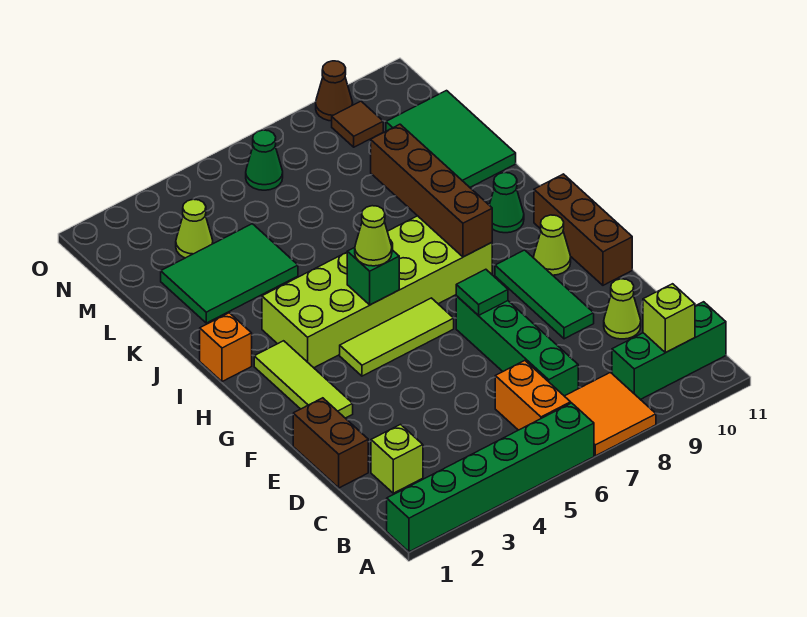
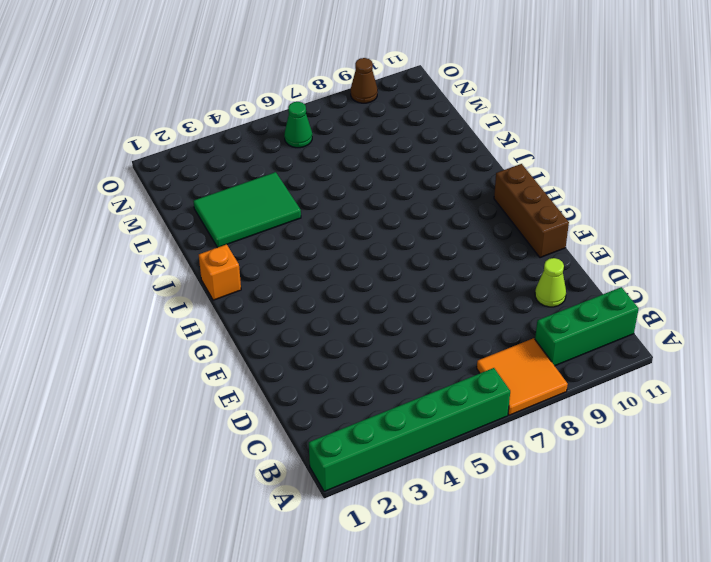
none -> orange brick B6:C6 level 1
none -> lime brick C2 level 1
none -> green brick C7:F7 level 1

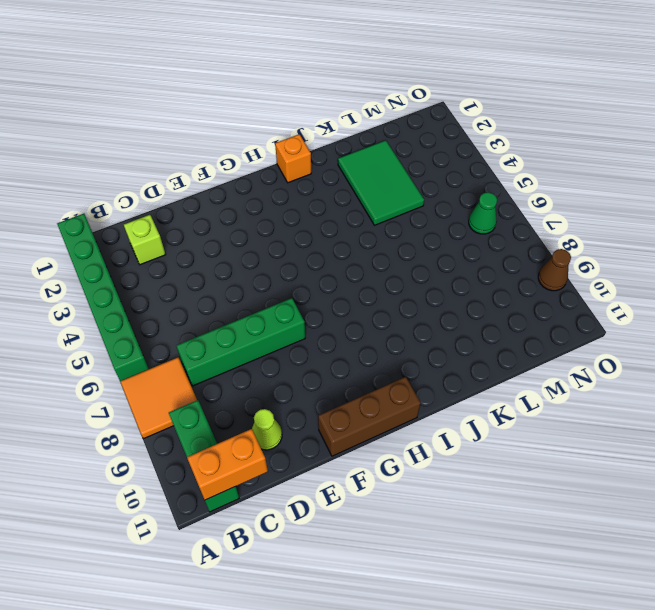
orange brick B11:C11 level 2 -> orange brick B6:C6 level 1
none -> brown brick D1:E1 level 1
none -> green tile E9:G9 level 1
none -> lime tile F2:H2 level 1

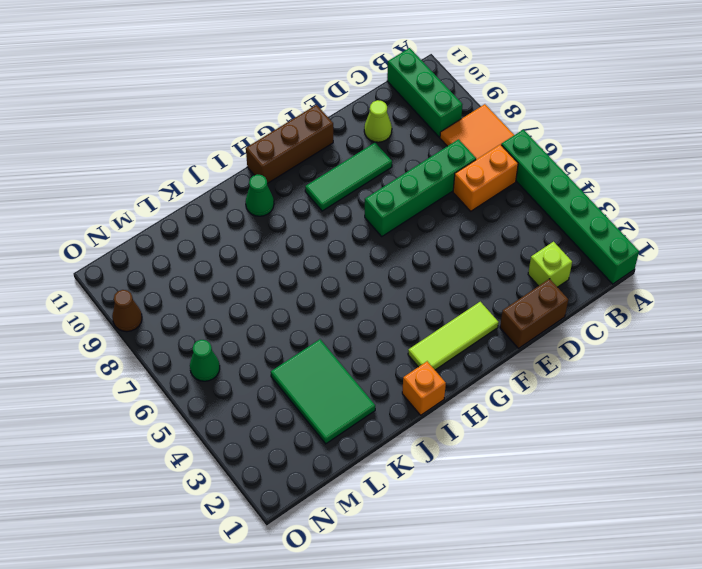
none -> lime tile G4:G6 level 1
none -> lime cone G10 level 1
none -> lime brick H3:I8 level 1

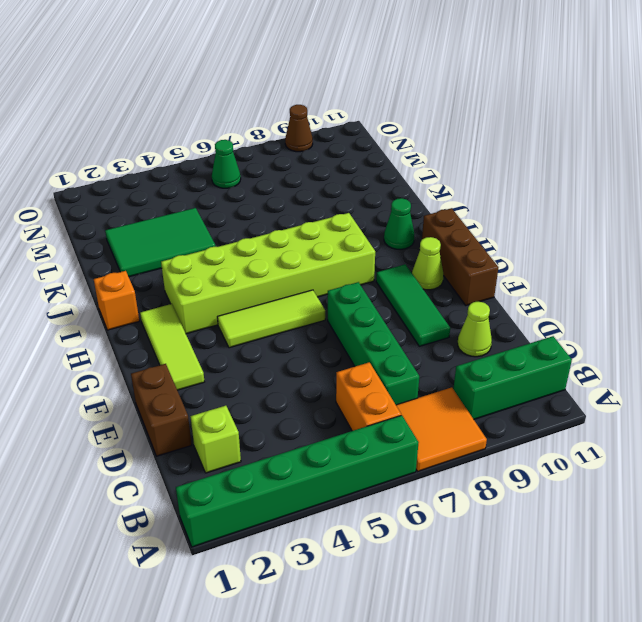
none -> green tile K10:M11 level 1
none -> lime cone M3 level 1
none -> brown tile N9 level 1

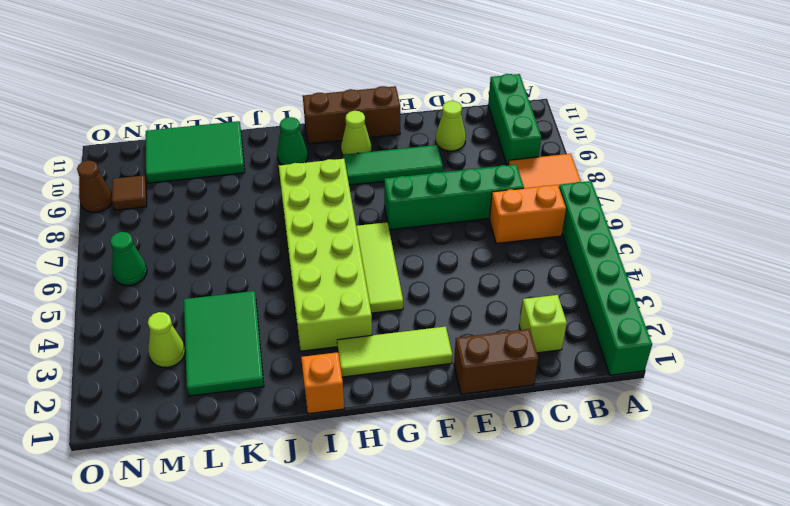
none -> lime brick B10 level 2
none -> green tile F7 level 2
none -> green brick H5 level 2

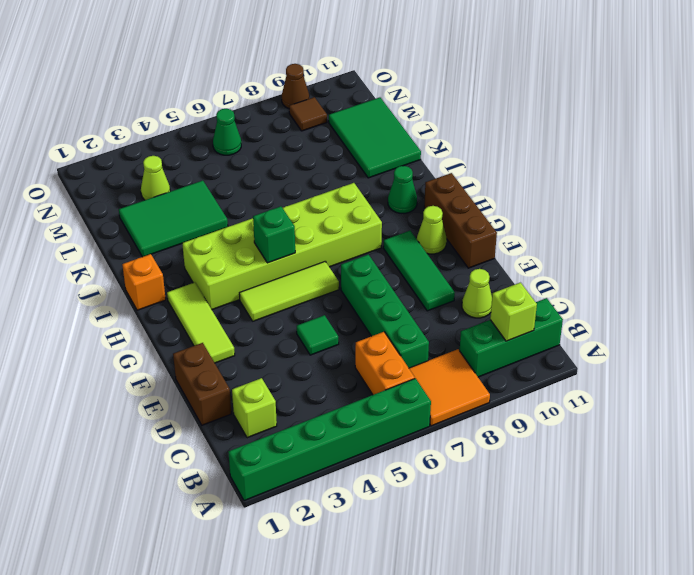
green tile E5 level 1 -> green tile F7 level 2
none -> brown brick H8:K8 level 2
none -> lime cone H5 level 3

